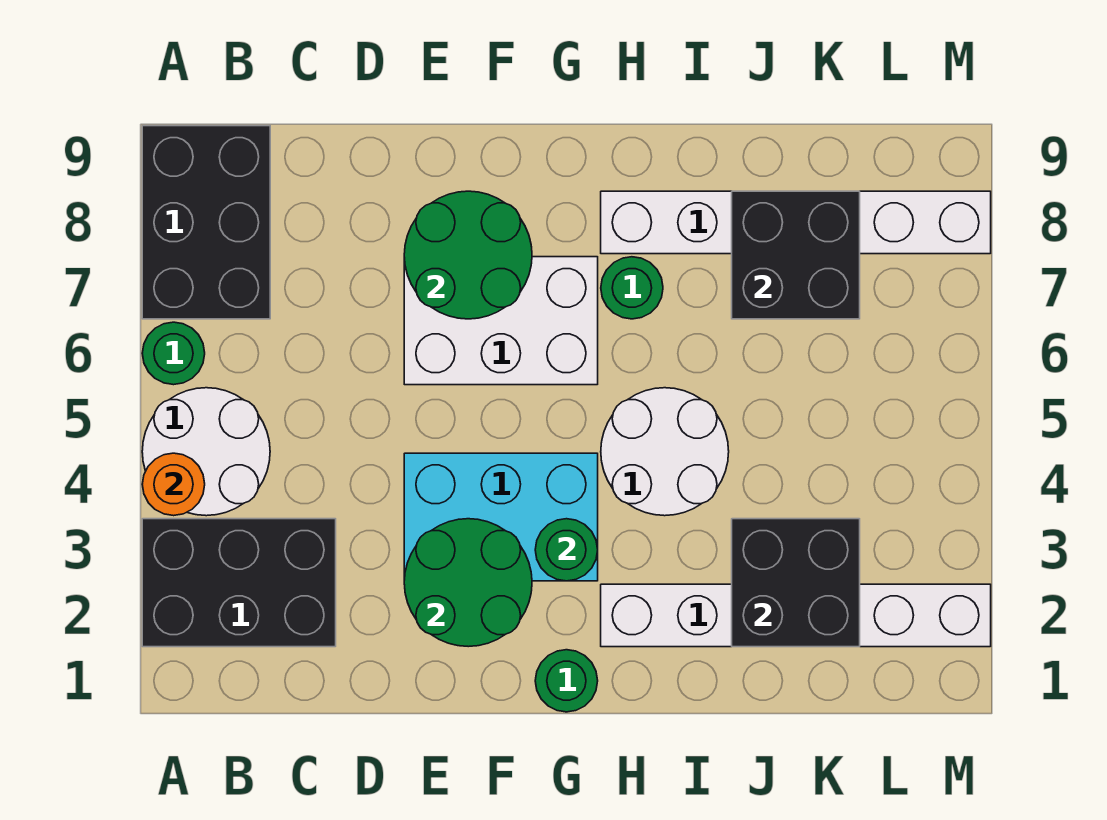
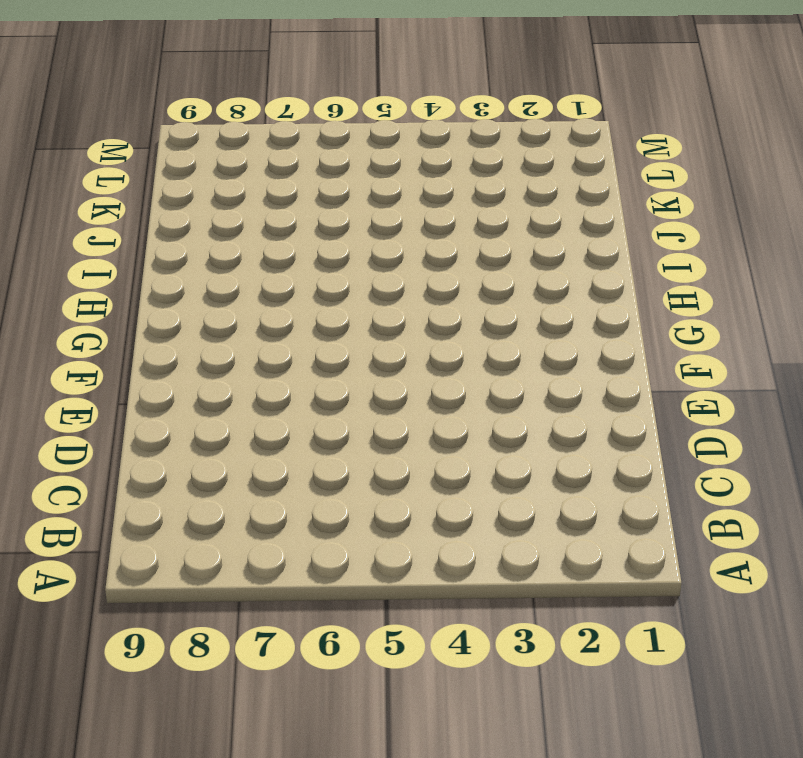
none -> black brick A2:C3 level 1
none -> white round brick A4:B5 level 1
none -> green round brick A6 level 1

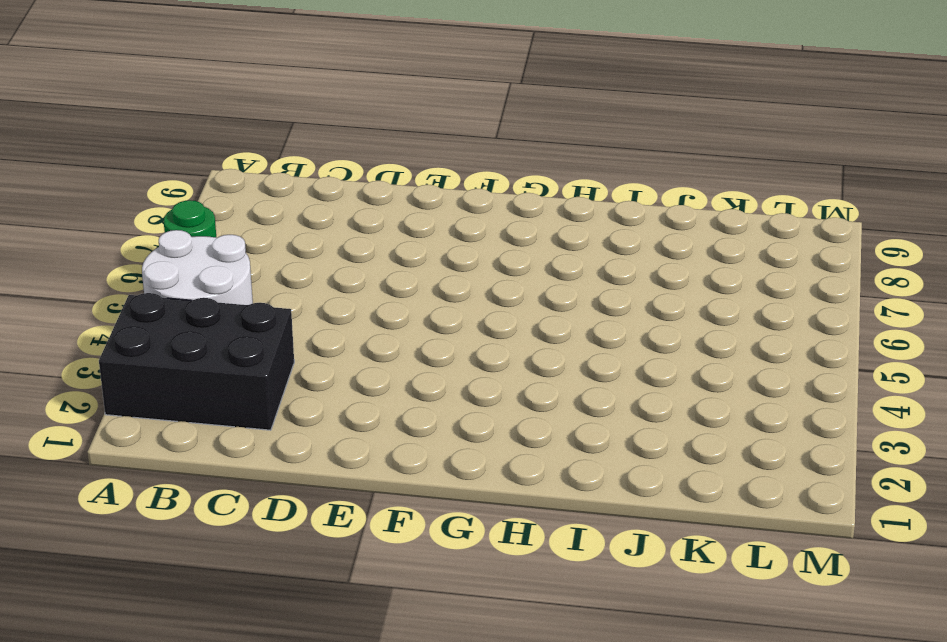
none -> black brick A7:B9 level 1
none -> cyan brick E3:G4 level 1
none -> white brick E6:G7 level 1

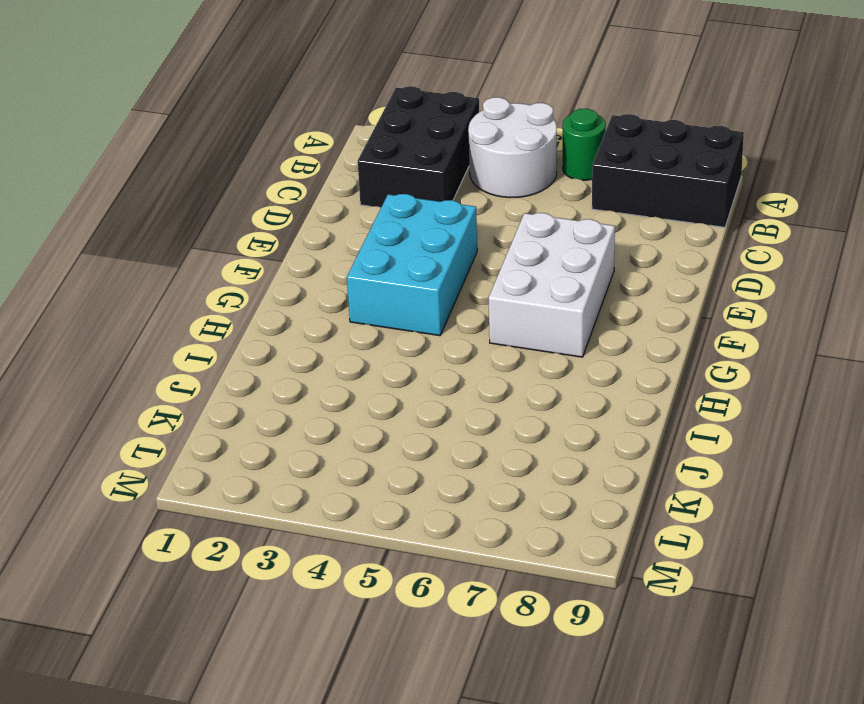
none -> green round brick G1 level 1
none -> white brick H2:M2 level 1
none -> white round brick H4:I5 level 1

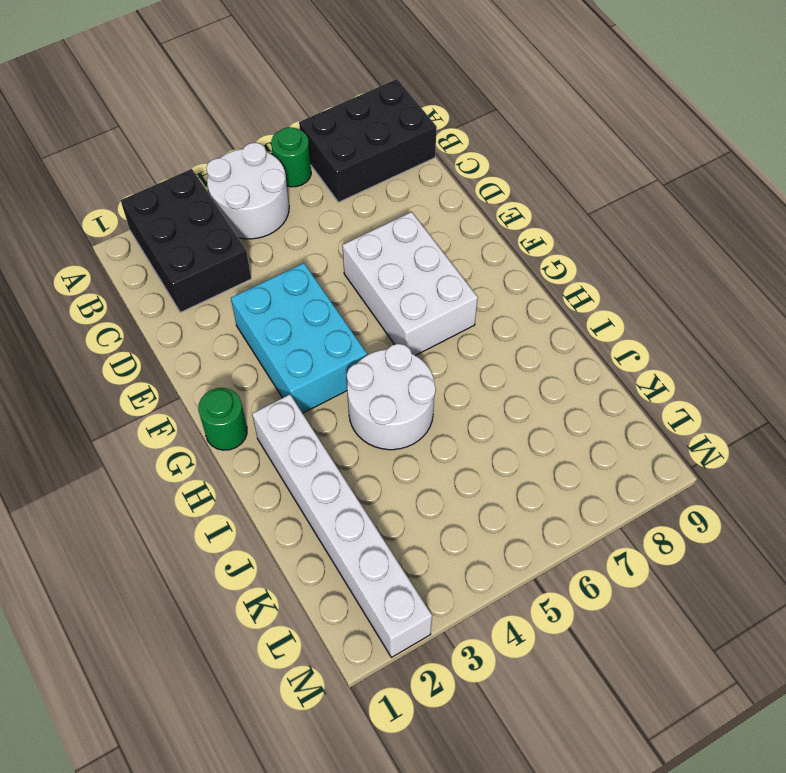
none -> green round brick H7 level 1
none -> white brick H8:M8 level 1
none -> orange round brick A4 level 2

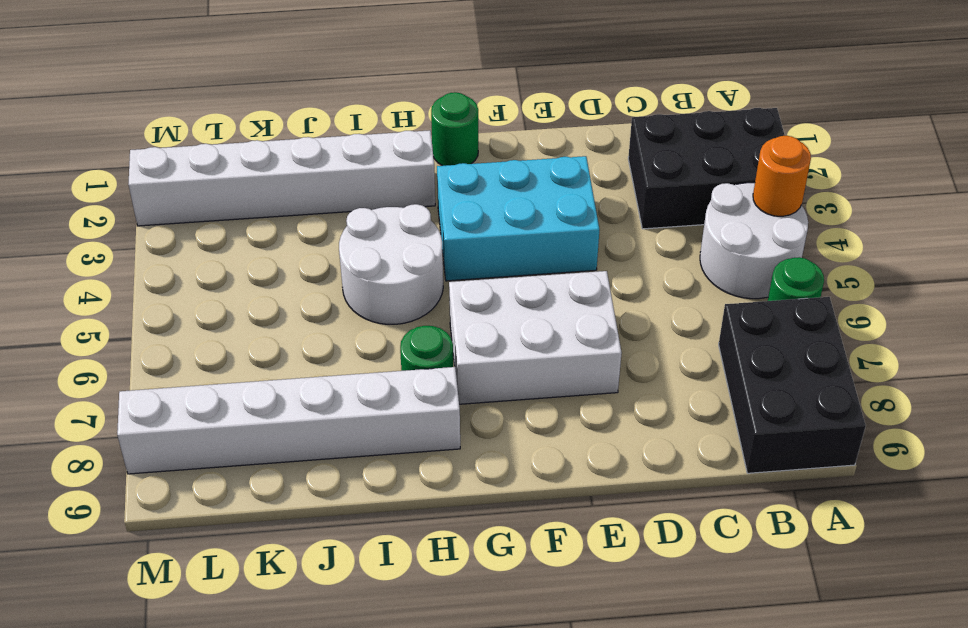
none -> green round brick E2:F3 level 2
none -> green round brick E7:F8 level 2
none -> green round brick G3 level 2

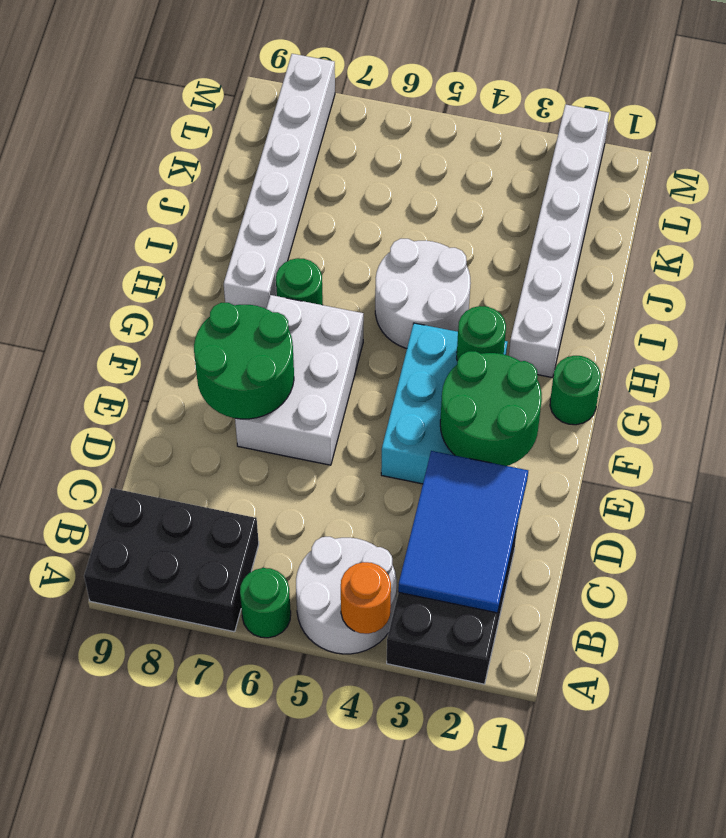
blue tile B2:D3 level 2 -> none
none -> black brick J2:K3 level 2
none -> black brick J7:K8 level 2

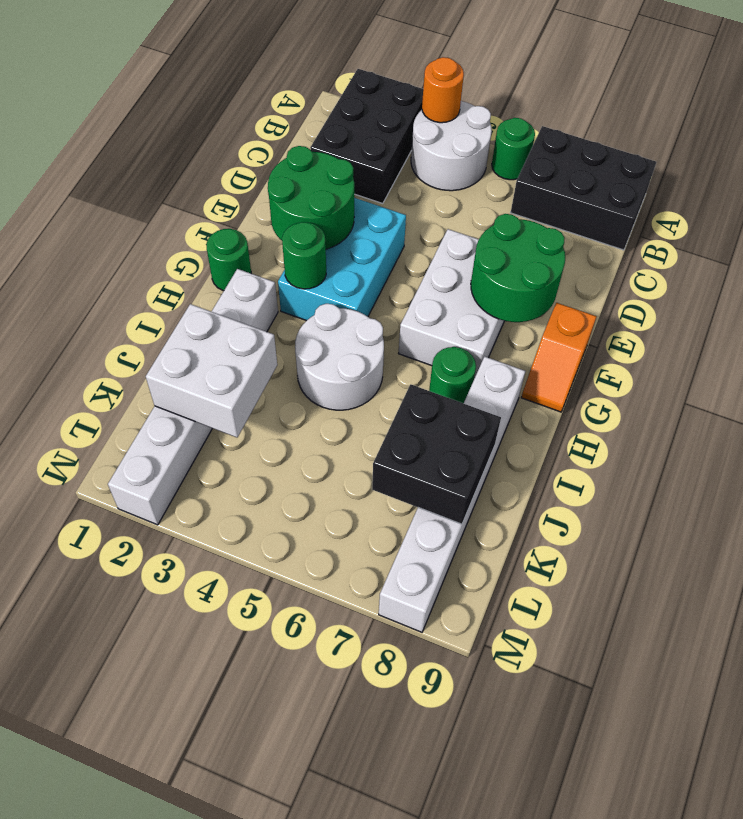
orange slope F9:G9 level 1 top F -> none
white brick J2:K3 level 2 -> black brick J2:K3 level 2

